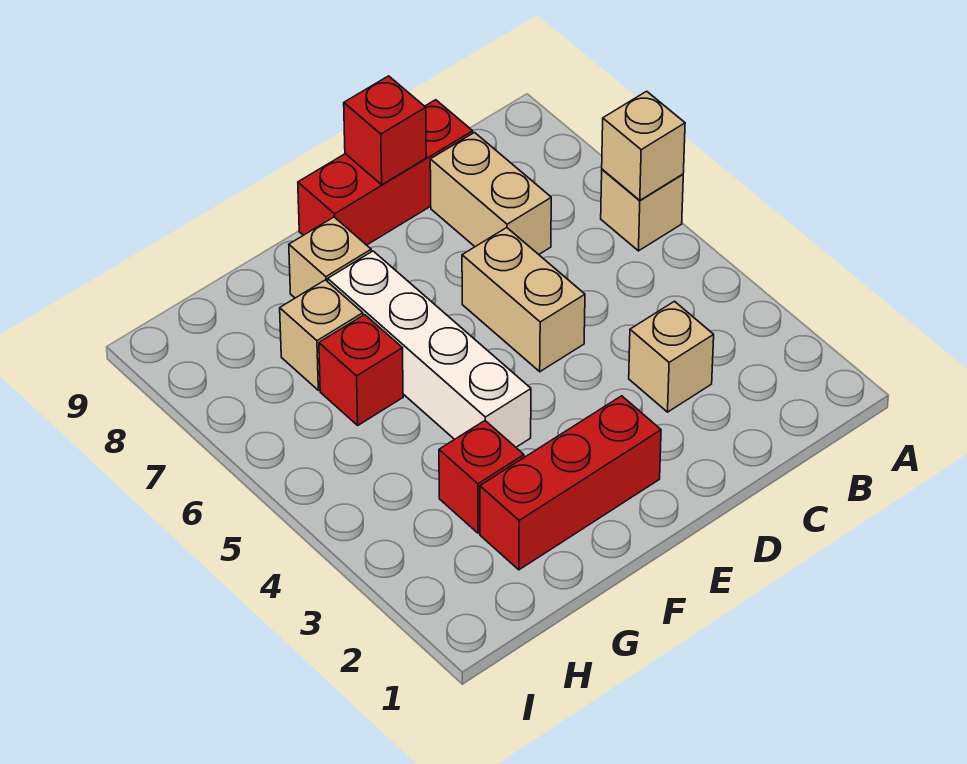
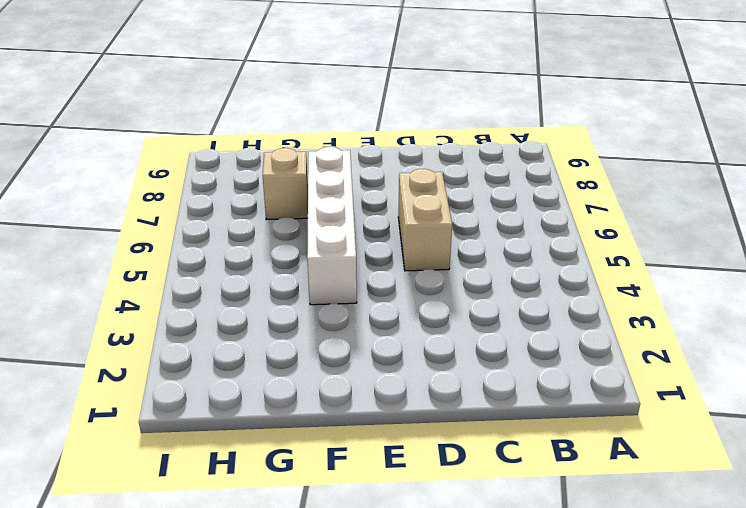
none -> tan brick A6 level 1
none -> tan brick C3 level 1
none -> tan brick C7:C8 level 1

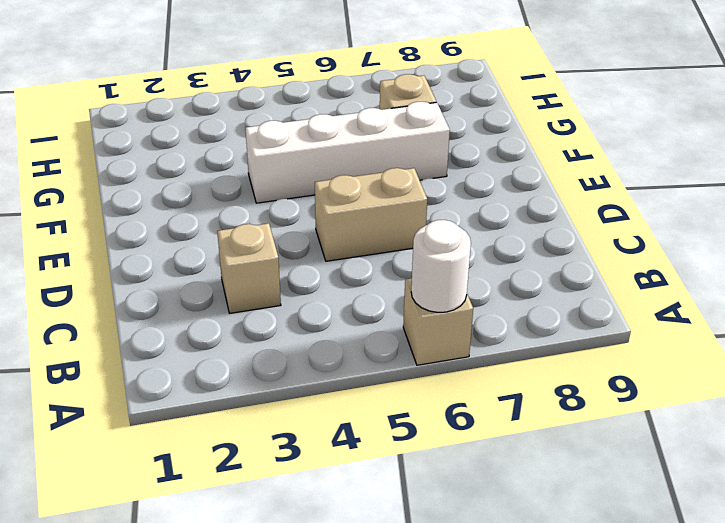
white round brick A6 level 2 -> tan brick A6 level 2
none -> tan brick C7:C8 level 1
none -> red brick C9:E9 level 1
none -> red brick E2:G2 level 1

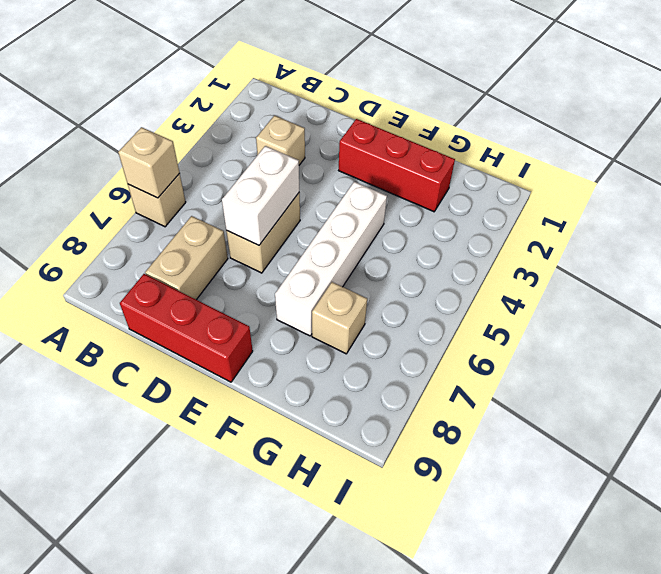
white brick D5:D6 level 2 -> none
none -> tan brick F8 level 1
none -> red brick G3 level 1
none -> red brick G6 level 1

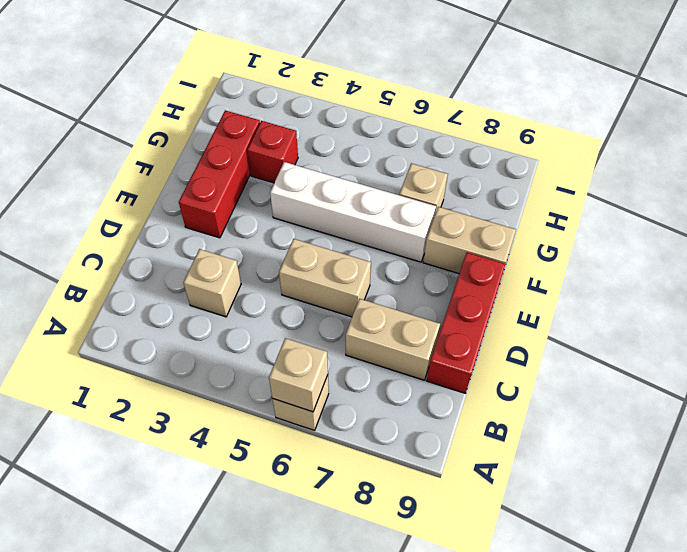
tan brick F8:F9 level 1 -> tan brick F8 level 1
none -> red brick G6 level 1
none -> red brick D9 level 2

